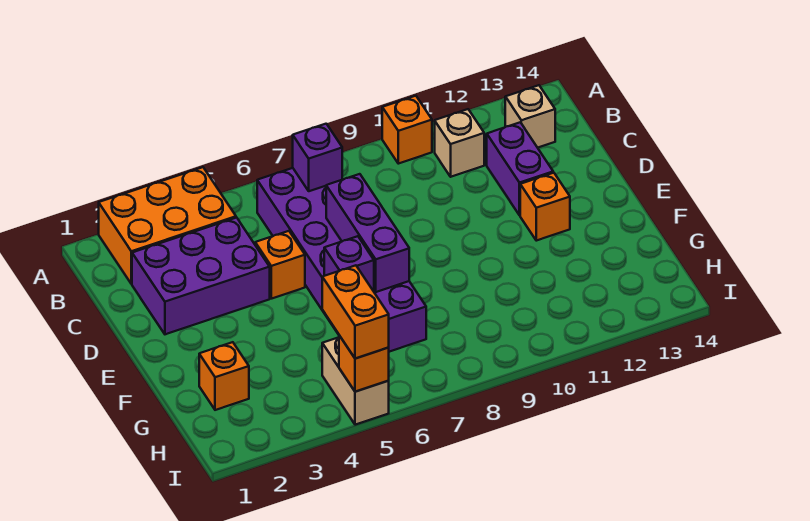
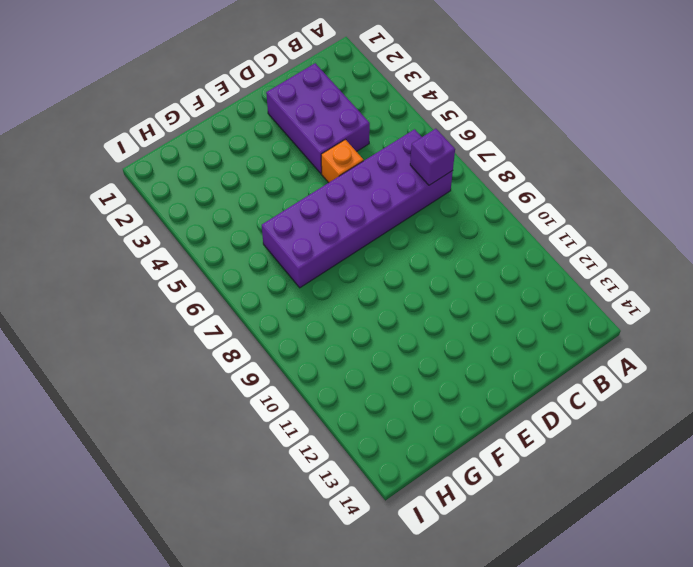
none -> orange brick A2:B4 level 1
none -> orange brick A10 level 1
none -> tan brick B11 level 1

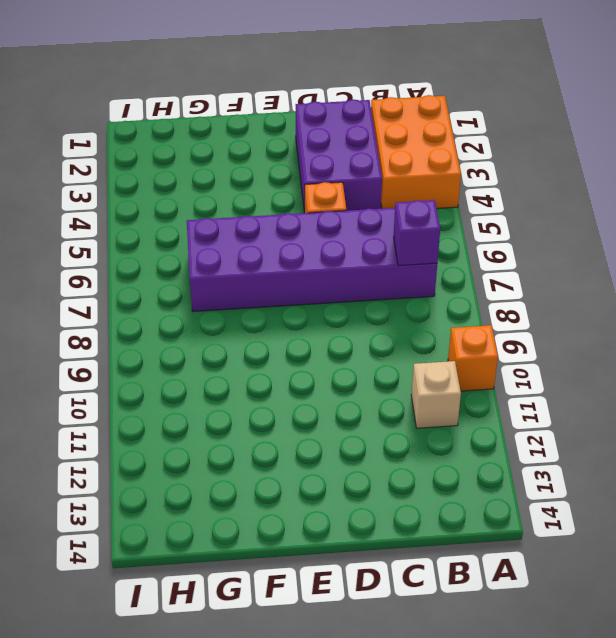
none -> tan brick B13 level 1
none -> purple brick C12:D12 level 1
none -> orange brick E12 level 1

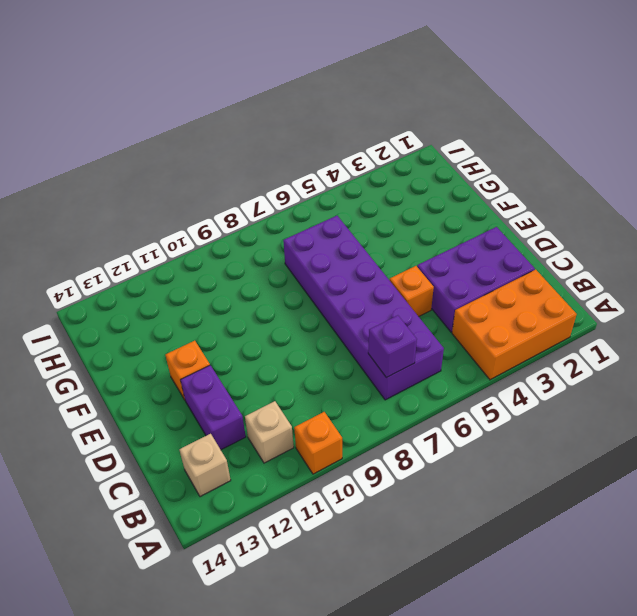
none -> orange brick G2 level 1
none -> tan brick H5:I5 level 1
none -> purple brick D7:F7 level 2

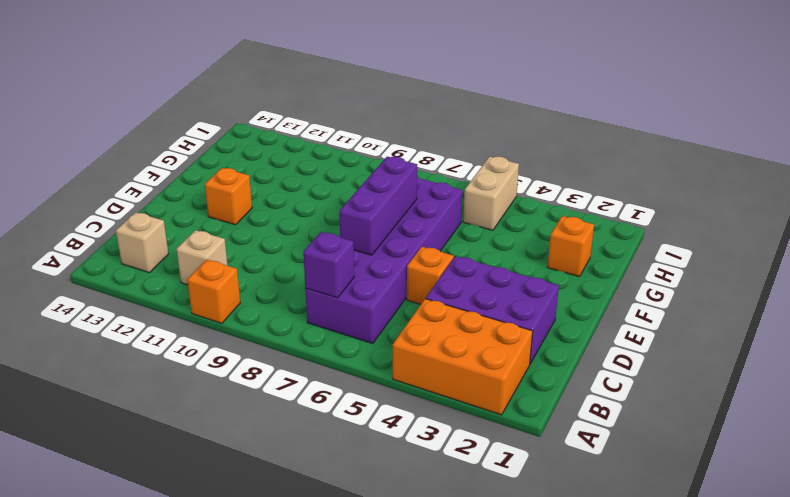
none -> purple brick C12:D12 level 1
none -> purple brick F6 level 2
none -> orange brick I5 level 2

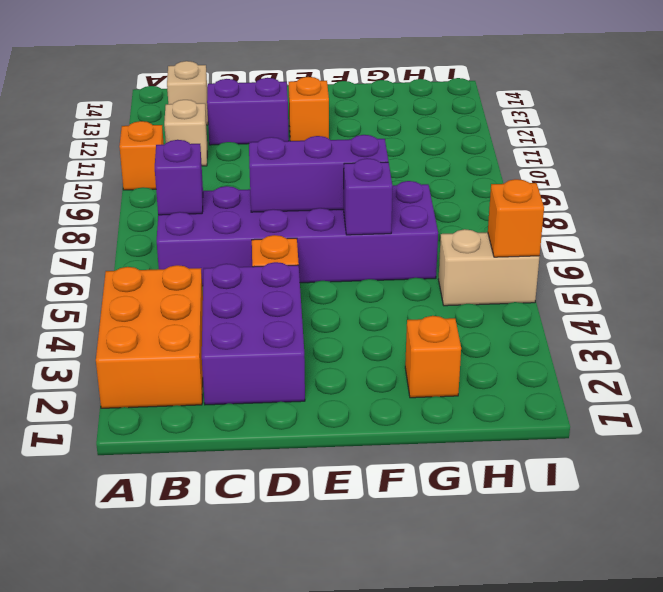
none -> orange brick H5:I5 level 3

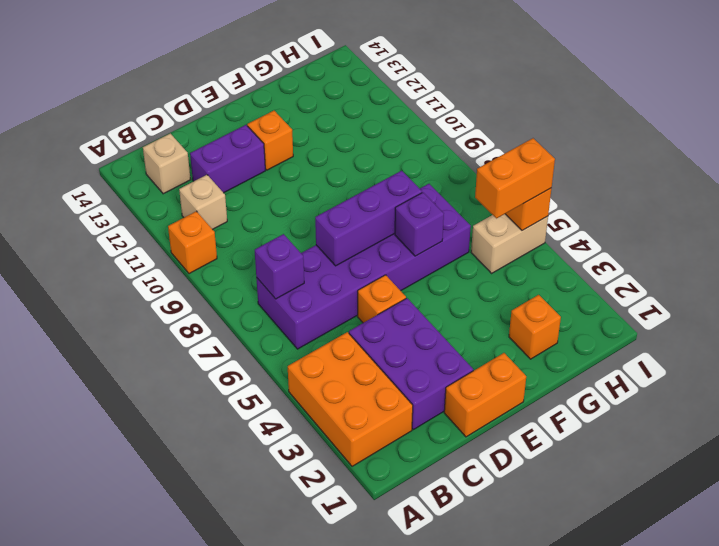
orange brick D1:E1 level 1 -> none

